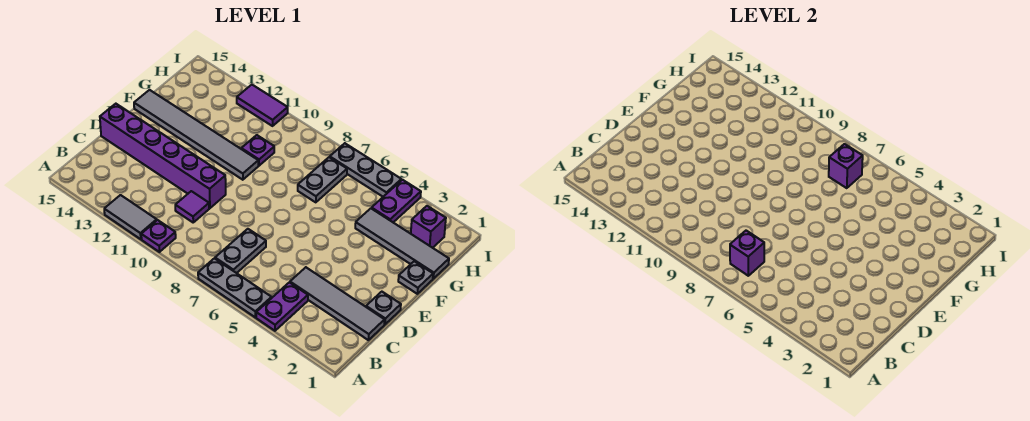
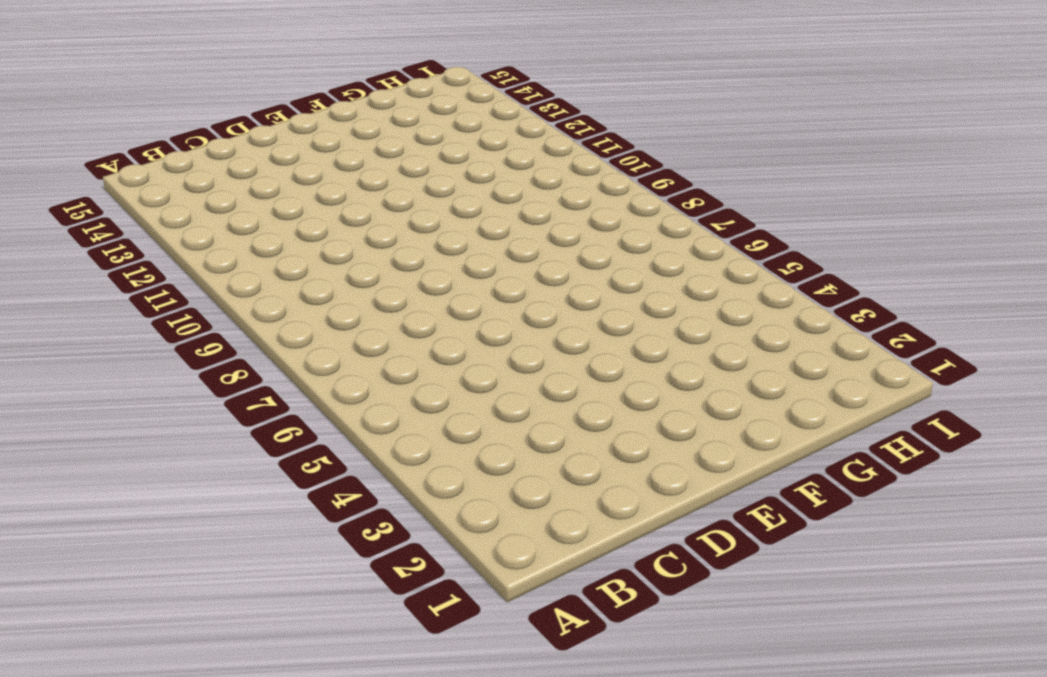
none -> purple plate A4:B4 level 1
none -> grey plate A5:A7 level 1
none -> purple plate A10 level 1

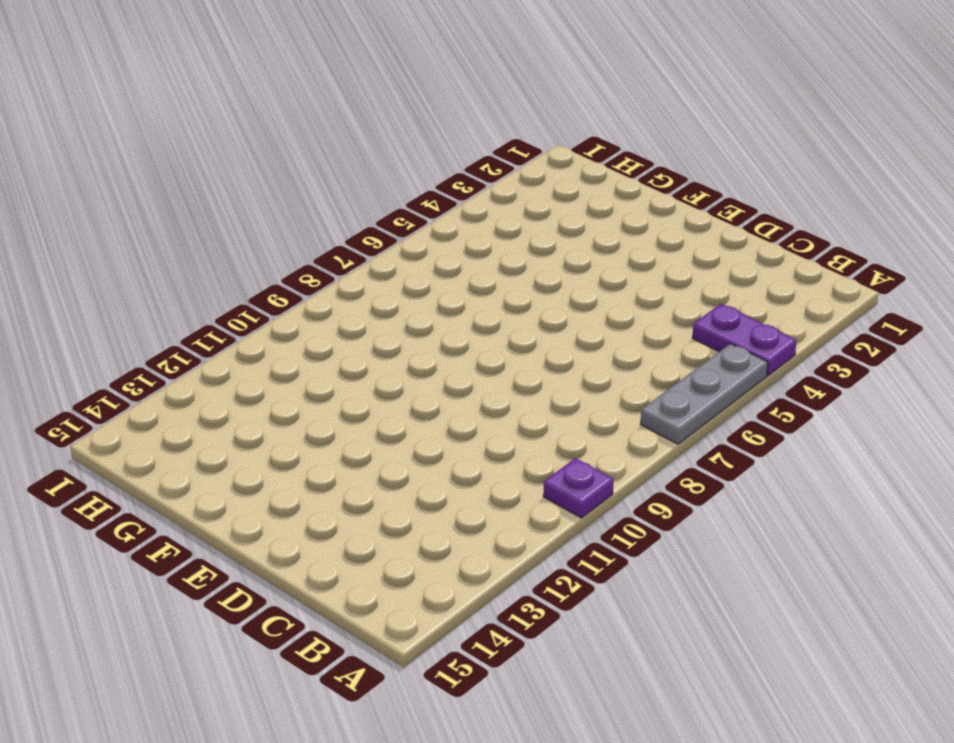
none -> grey tile A11:A12 level 1
none -> grey plate B7:C7 level 1
none -> grey tile C1:C4 level 1

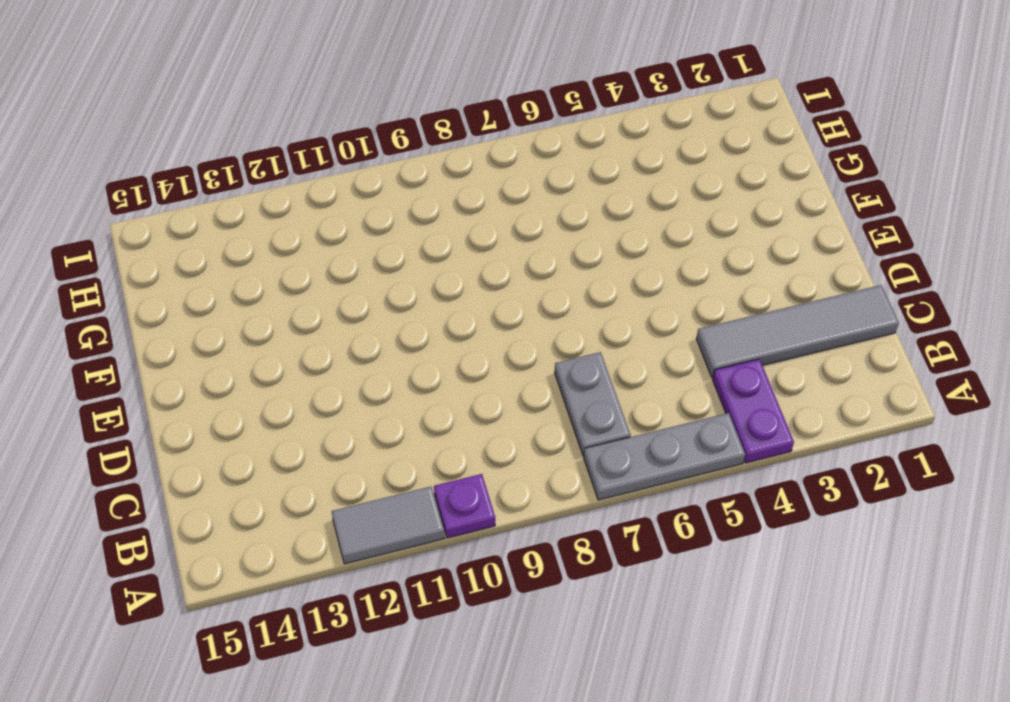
none -> purple tile C10 level 1
none -> grey plate D1 level 1
none -> purple brick D10:D15 level 1

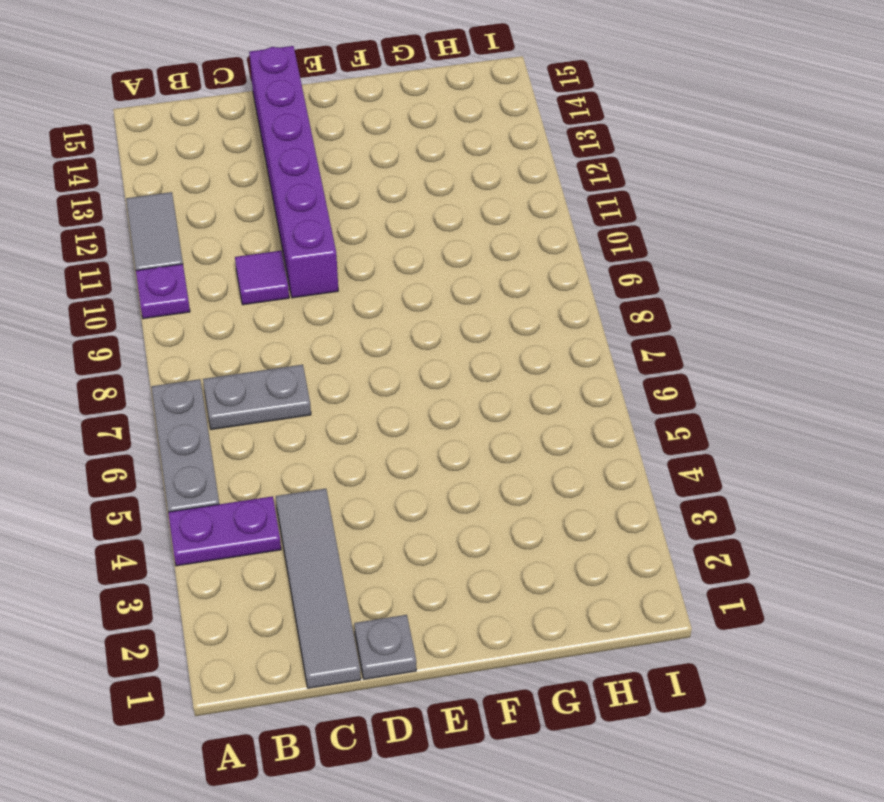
none -> grey plate F1 level 1
none -> grey tile F10:F15 level 1
none -> grey tile G1:G4 level 1

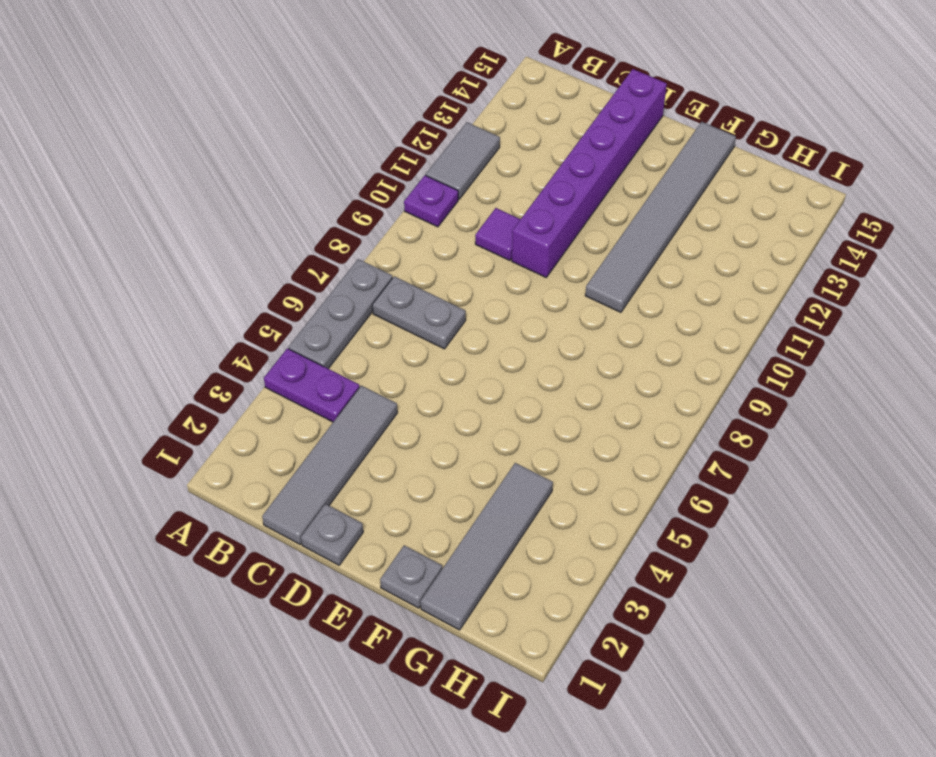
none -> grey plate G7:H7 level 1
none -> purple plate G10 level 1
none -> purple brick H2 level 1

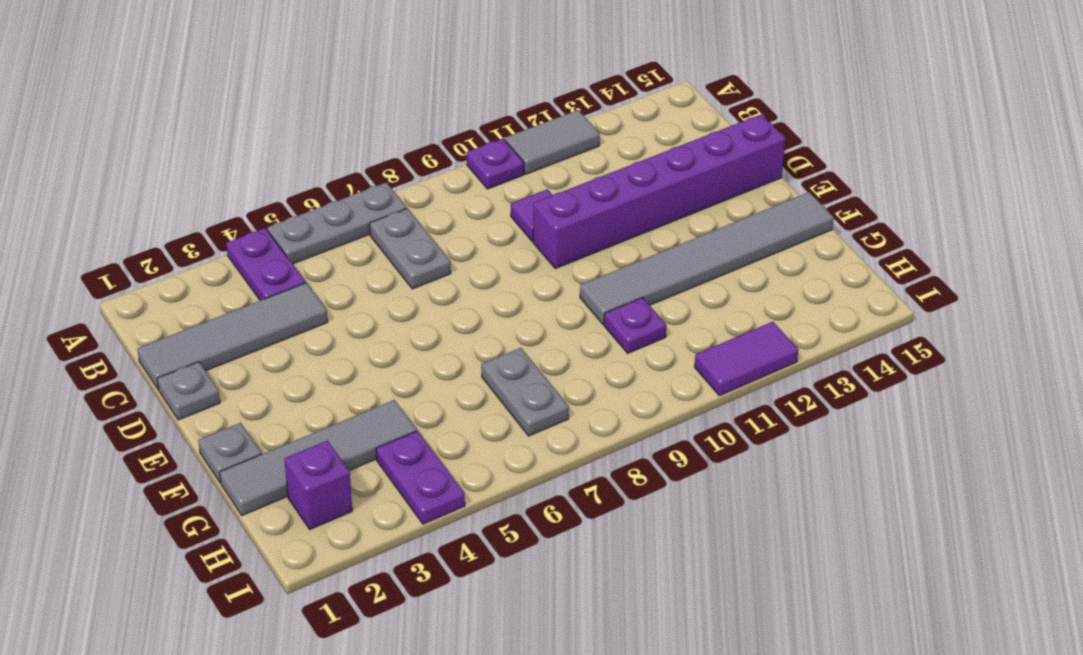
none -> grey plate I5:I7 level 1
none -> purple brick B7 level 2
none -> purple brick H7 level 2

